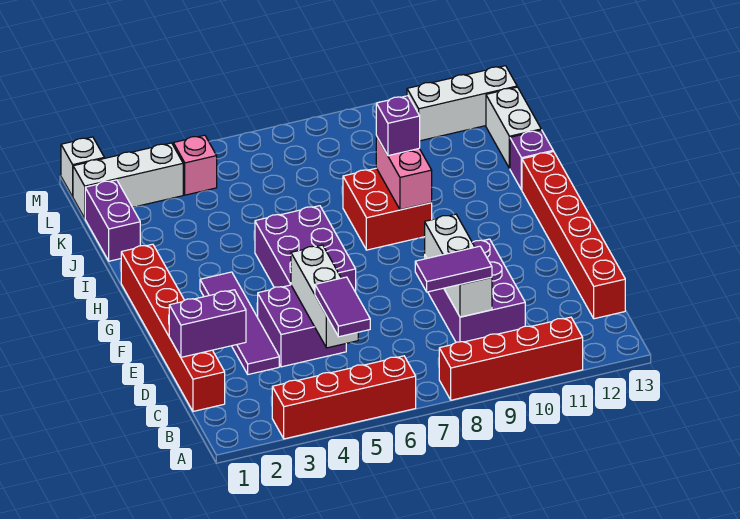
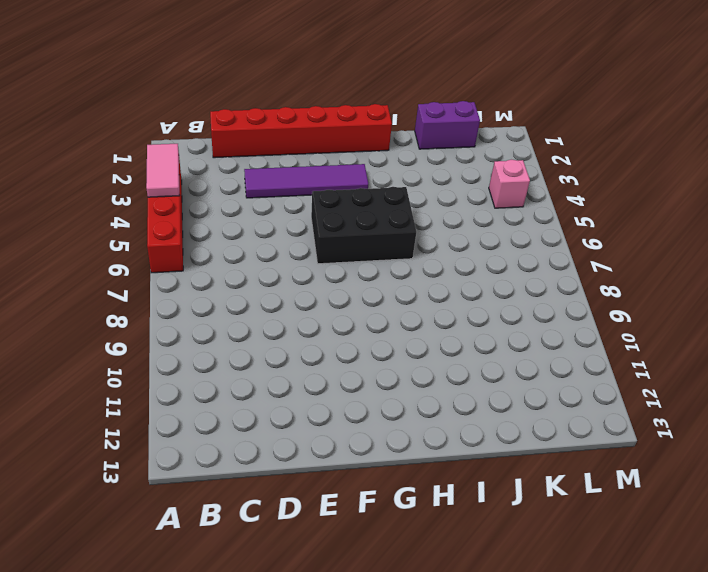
pink tile A3:A4 level 2 -> none
black brick F5:H6 level 1 -> purple brick F5:H6 level 1
none -> red brick A8:A11 level 1
none -> purple brick C9:E10 level 1
none -> red brick C13:H13 level 1

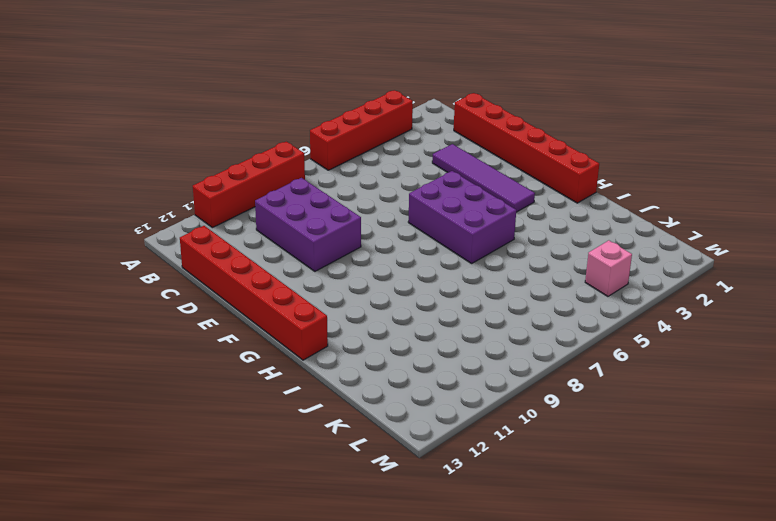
none -> purple brick D4:E5 level 1
none -> red brick H8:I9 level 1
none -> purple brick I13 level 1

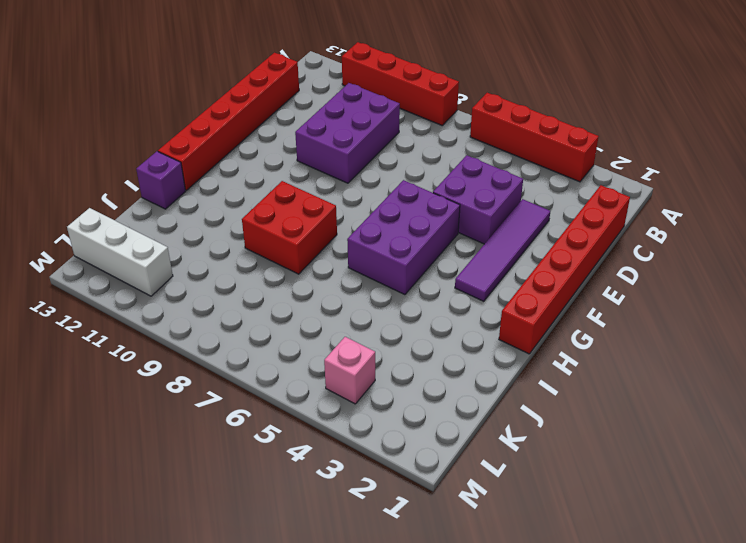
none -> purple brick J1:K1 level 1
none -> white brick J13:K13 level 1
none -> white brick L1:L3 level 1

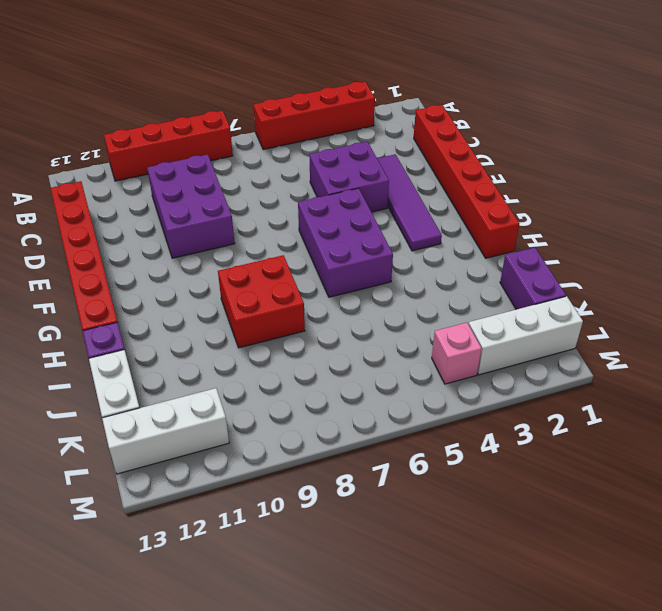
none -> white brick M1 level 1
none -> white brick C5:E5 level 2
none -> white brick C9:E9 level 2

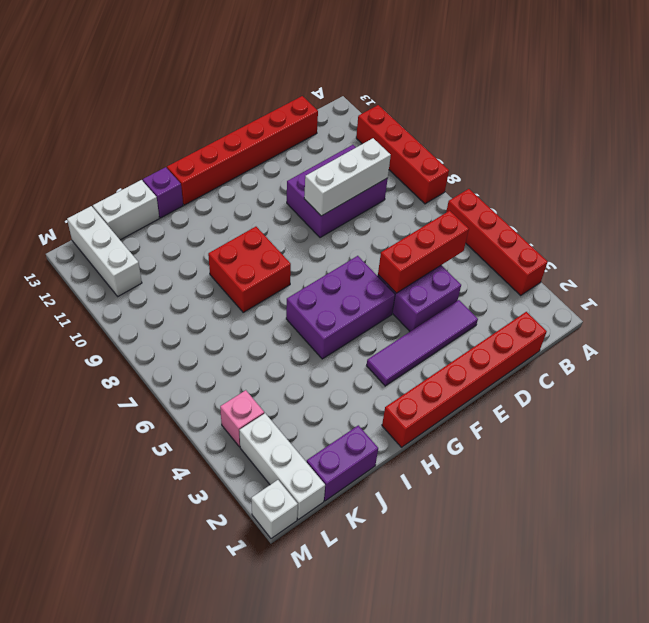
red brick C5:E5 level 2 -> white brick C5:E5 level 2
none -> purple brick D1:D2 level 2
none -> pink brick H9:I9 level 2
none -> purple tile B5:C5 level 3

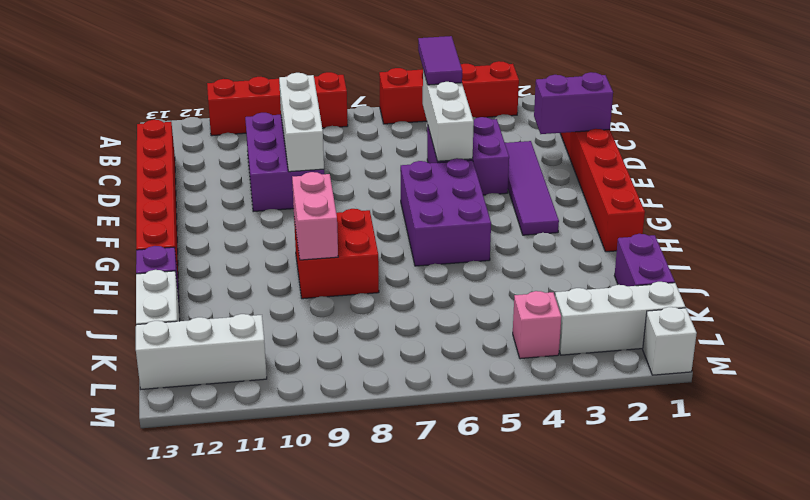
none -> purple tile C8:C9 level 3
none -> purple brick I9 level 3

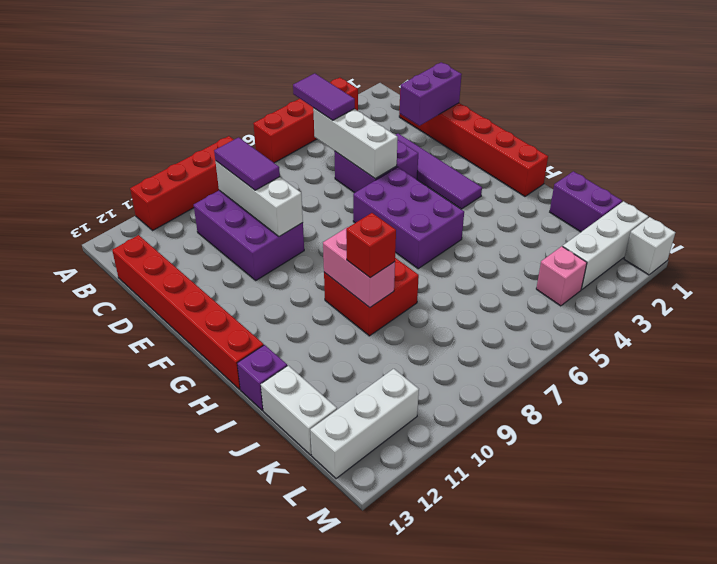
purple tile C9:D9 level 3 -> purple tile C8:C9 level 3
red brick I9 level 3 -> purple brick I9 level 3

